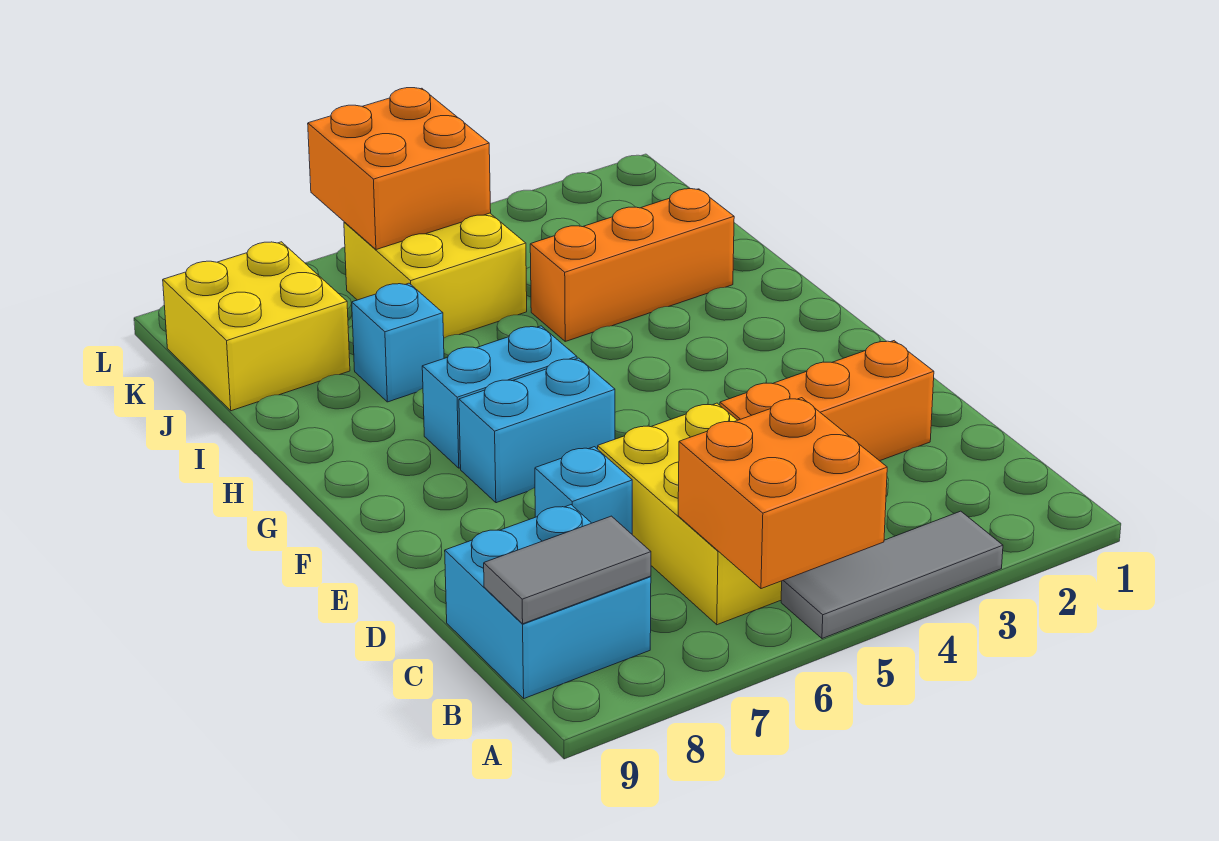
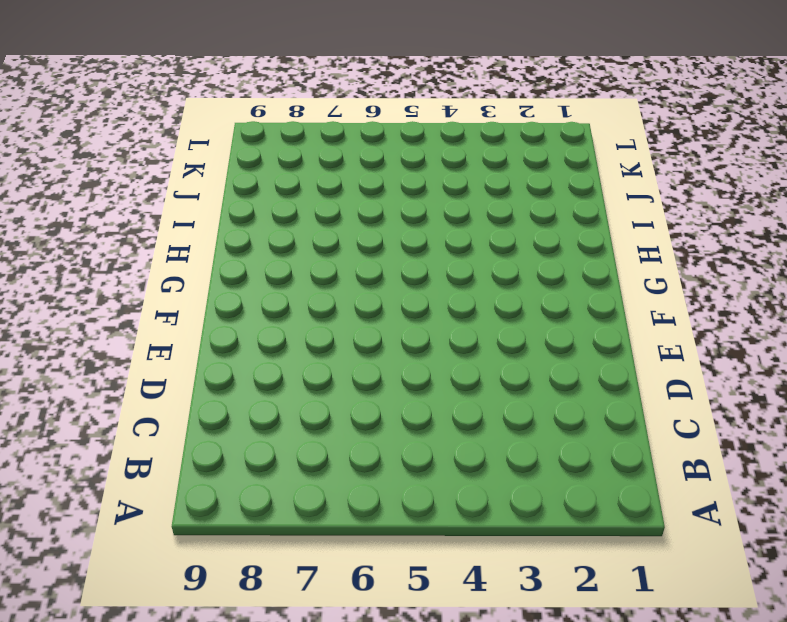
none -> grey tile A3:A5 level 1
none -> yellow brick B5:D6 level 1
none -> cyan brick B8:C9 level 1

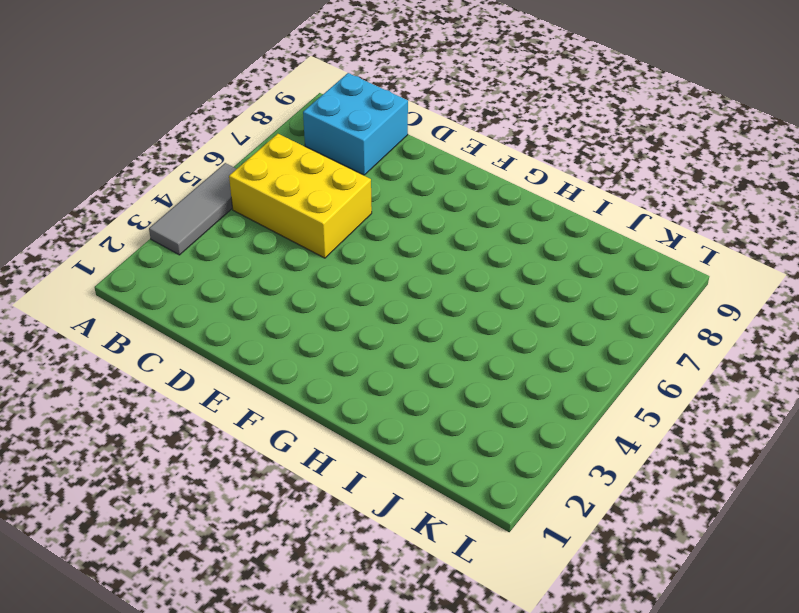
none -> orange brick D2:D4 level 1
none -> cyan brick D7 level 1
none -> cyan brick F6:F7 level 1

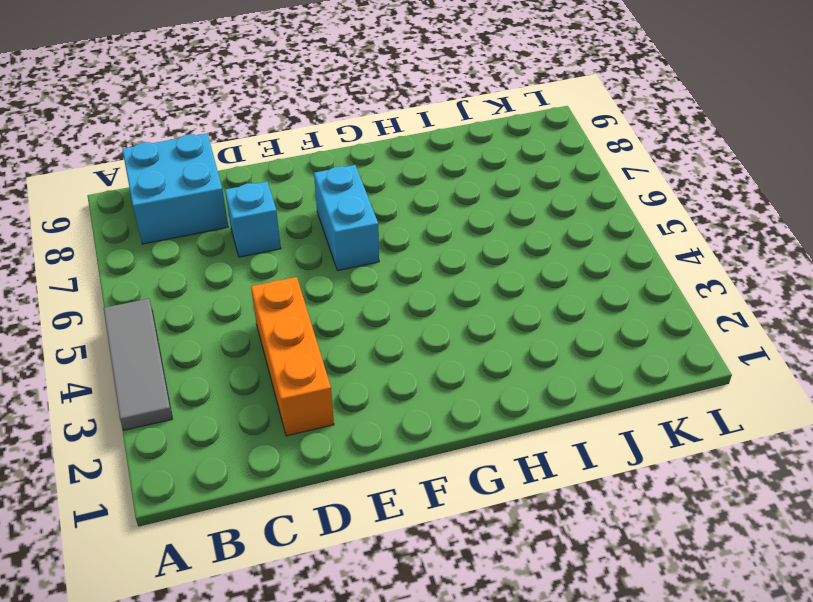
none -> yellow brick B5:D6 level 1
none -> cyan brick G6:G7 level 1
none -> orange brick I2:I4 level 1

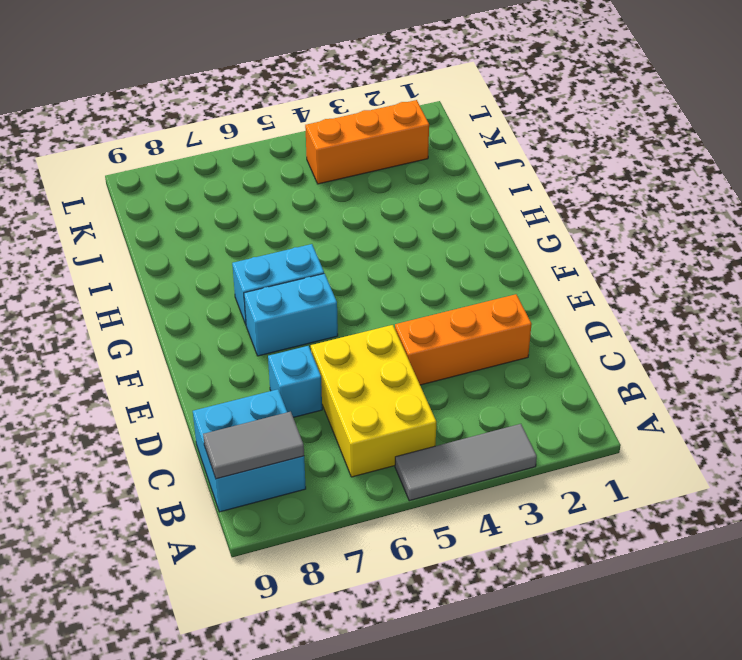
orange brick K2:K4 level 1 -> orange brick I2:I4 level 1
none -> cyan brick I7 level 1
none -> yellow brick J5:K6 level 1
none -> yellow brick J8:K9 level 1

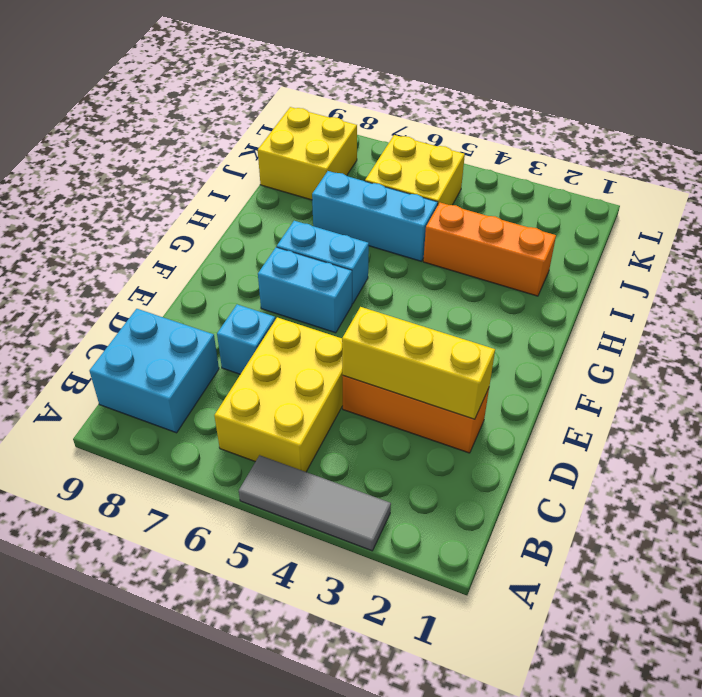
yellow brick D2:D4 level 2 -> none
cyan brick I5:I7 level 1 -> cyan brick I7 level 1
none -> orange brick A5:B6 level 2
none -> grey tile B8:B9 level 2
none -> orange brick K5:L6 level 2

